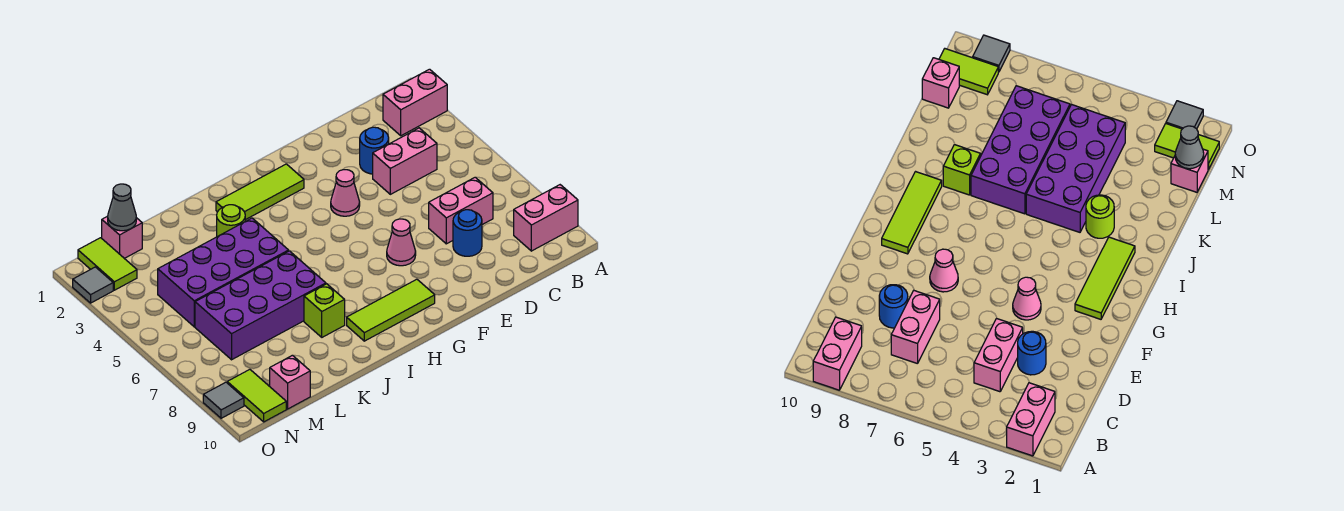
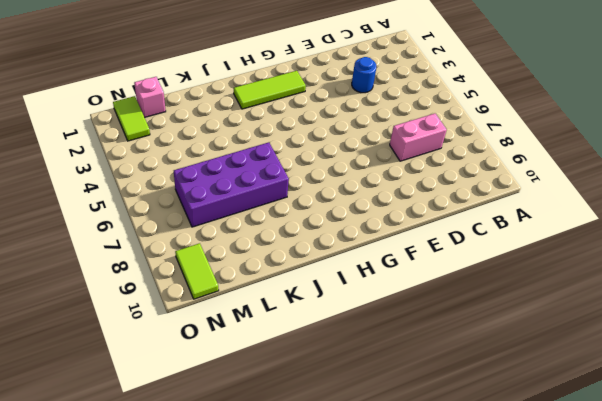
none -> pink brick A2:B2 level 1
none -> pink brick A9:B9 level 1
none -> pink brick C4:D4 level 1

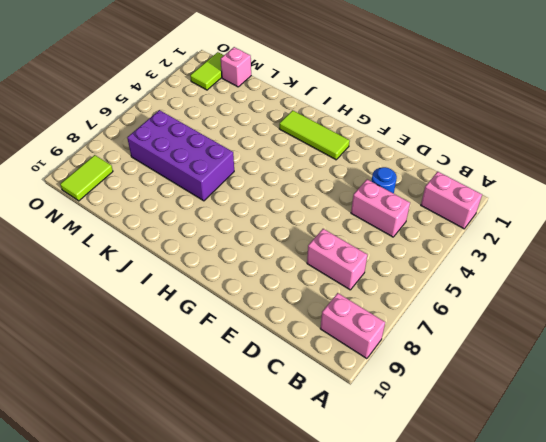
none -> blue round brick D8 level 1
none -> pink cone F4 level 1
none -> pink cone F7 level 1

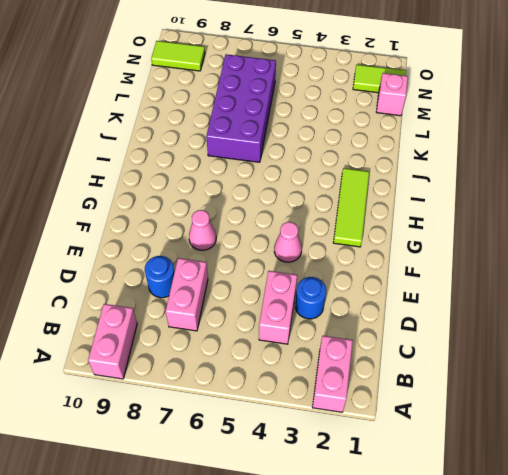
none -> lime tile G9:I9 level 1
none -> lime round brick J3 level 1
none -> purple brick J4:M5 level 1

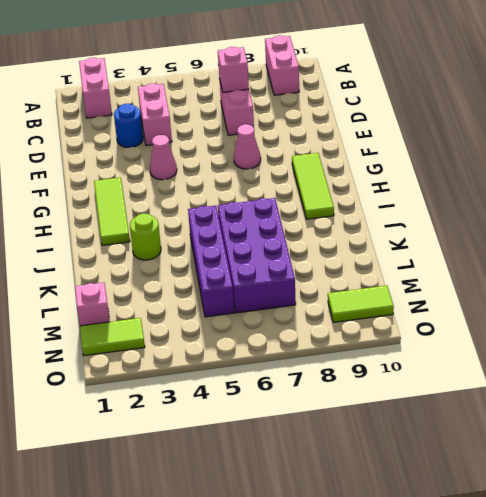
pink brick C7 level 2 -> pink brick M10 level 1
purple brick J5:M5 level 1 -> purple brick J4:M5 level 1
none -> blue round brick D8 level 1
none -> lime brick J8 level 1
none -> grey tile O2 level 1

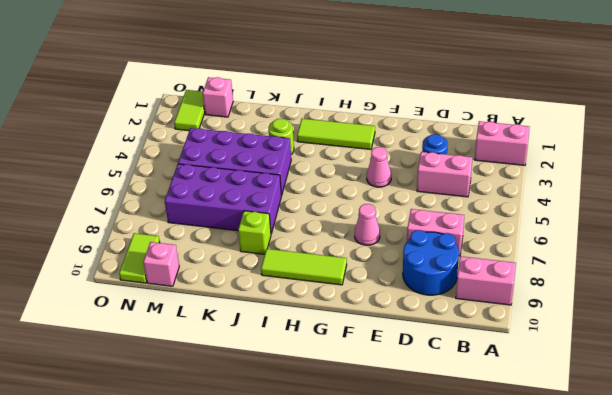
blue round brick C8:D9 level 1 -> blue round brick D8 level 1
none -> grey tile O2 level 1
none -> grey tile O9 level 1
none -> grey cone M1 level 2

